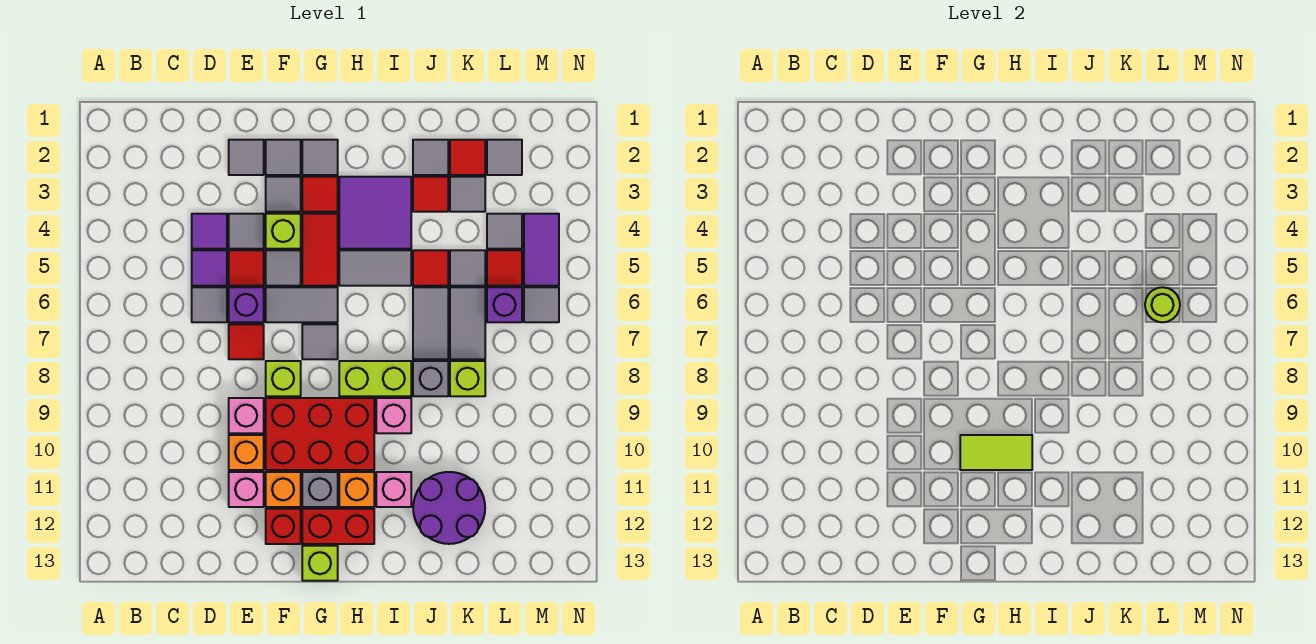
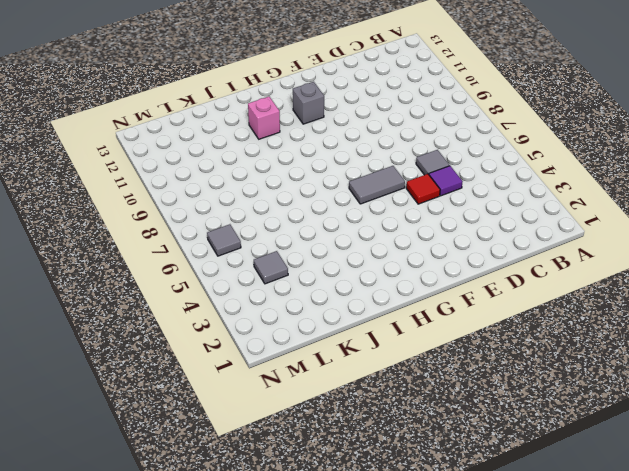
none -> purple tile D4 level 1
none -> grey tile E2 level 1
none -> grey tile E4 level 1
none -> purple brick E6 level 1

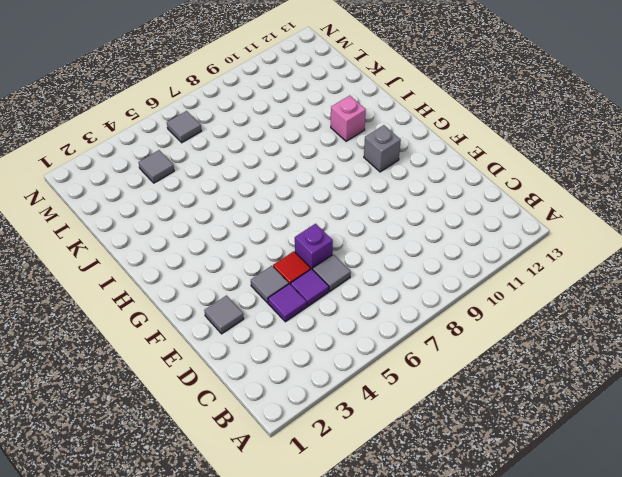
none -> red tile E7 level 1
none -> pink brick E9 level 1
none -> orange brick E10 level 1
none -> pink brick E11 level 1

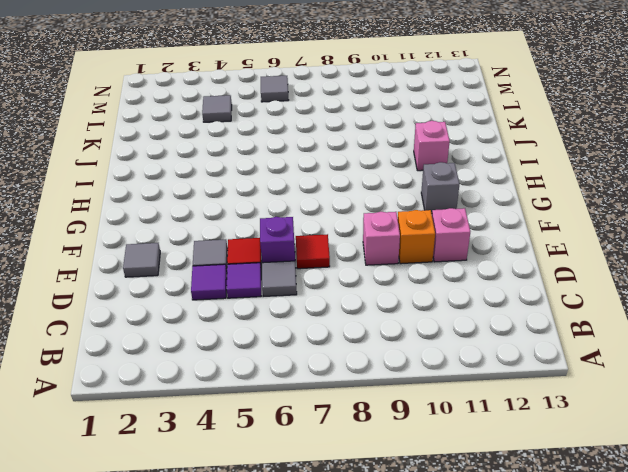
none -> grey tile F2 level 1
none -> grey tile F3 level 1
none -> lime brick F4 level 1
none -> grey tile F5 level 1

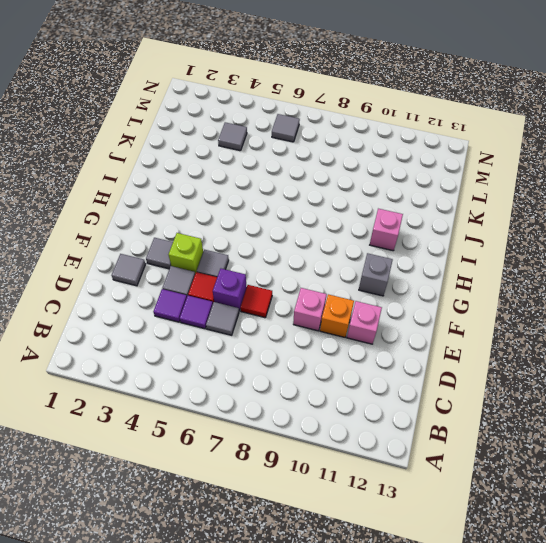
none -> grey tile F2 level 1
none -> grey tile F6:G6 level 1
none -> lime brick F8 level 1
none -> red brick F9:H10 level 1

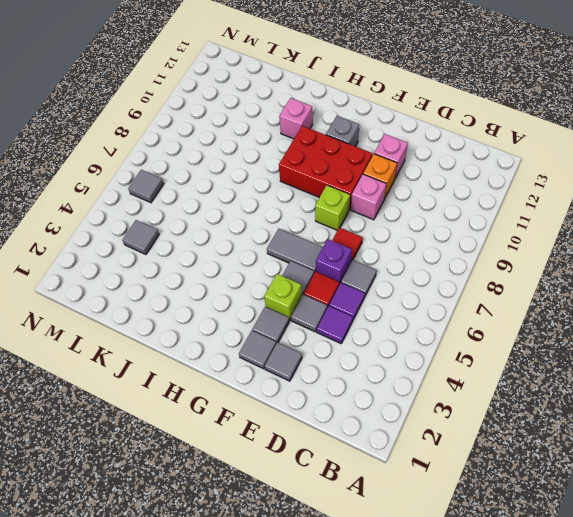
none -> orange brick F11 level 1
none -> red brick F12 level 1
none -> grey tile G2 level 1
none -> red tile G3 level 1

